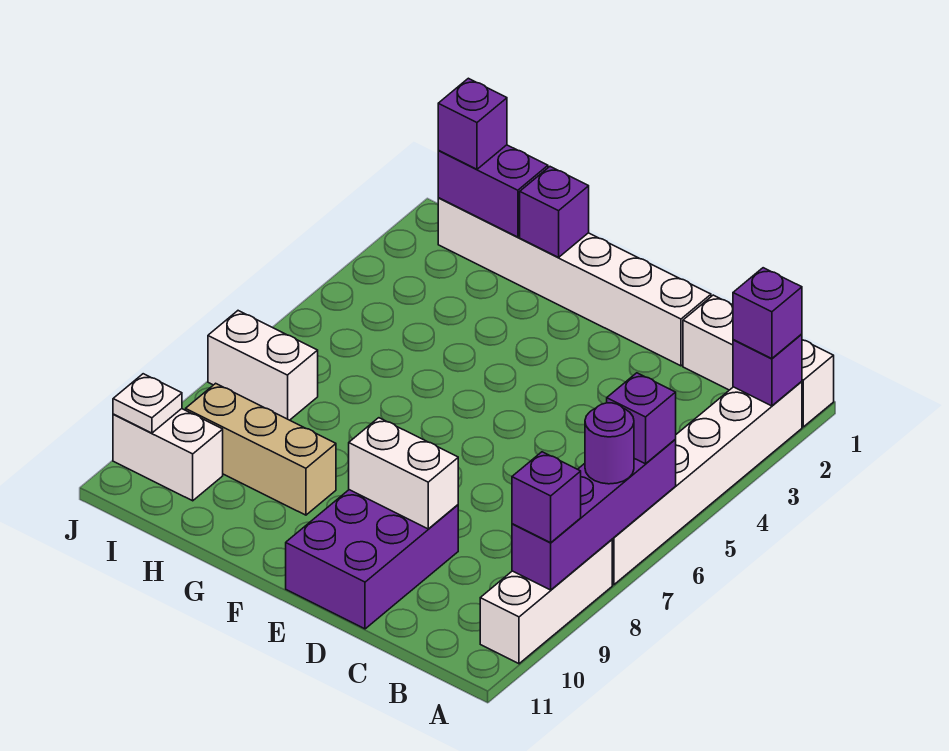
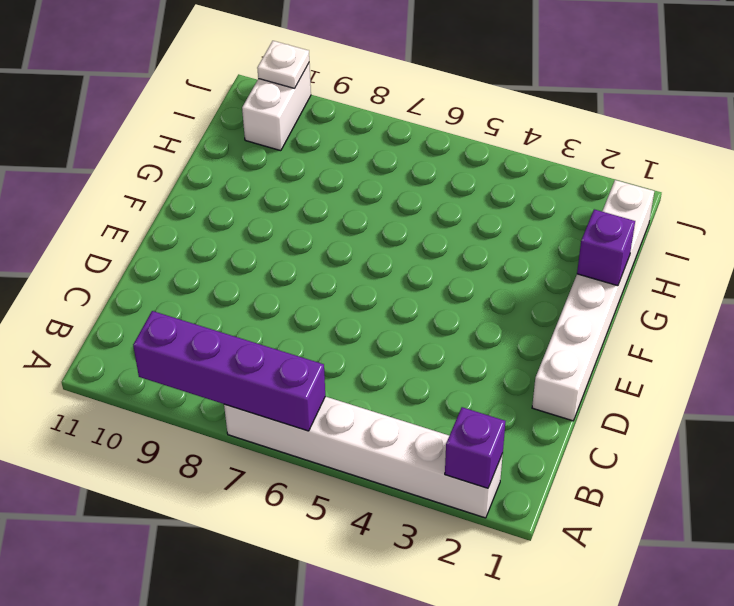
none -> white brick A1:C1 level 1
none -> white brick A8:A10 level 1
none -> purple brick D9:E11 level 1

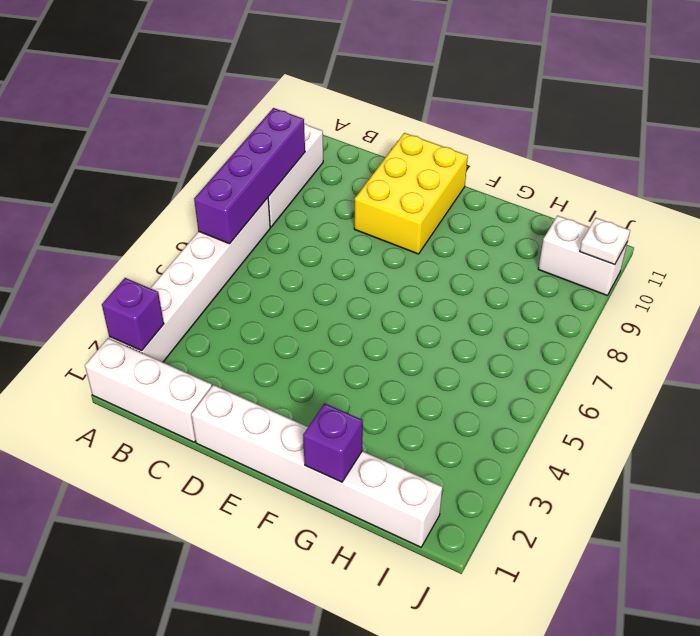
yellow brick D9:E11 level 1 -> purple brick D9:E11 level 1
none -> tan brick G9:I9 level 1
none -> white brick I7:J7 level 1
none -> white brick D9:E9 level 2

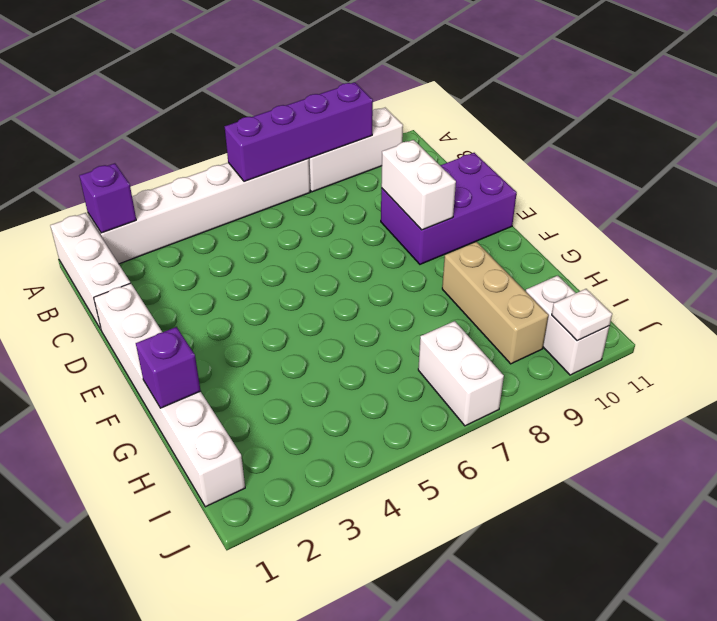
none -> purple brick H1:I1 level 2
none -> purple brick A2 level 3
none -> purple brick A6 level 3

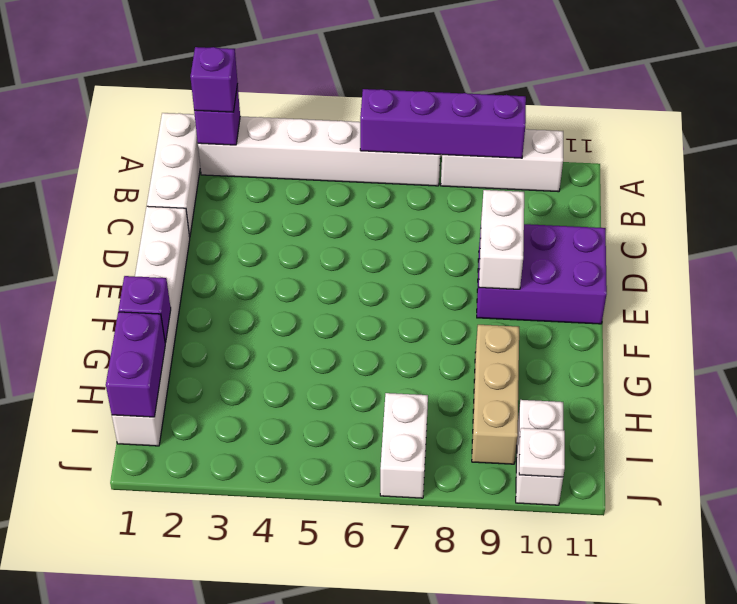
none -> purple brick A6 level 3
none -> purple round brick A7 level 3
none -> purple brick A9 level 3

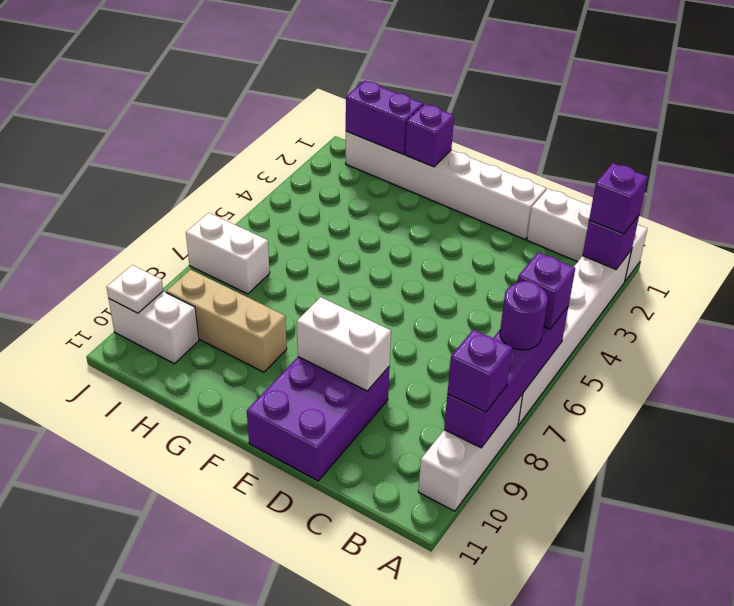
none -> purple brick I1 level 3

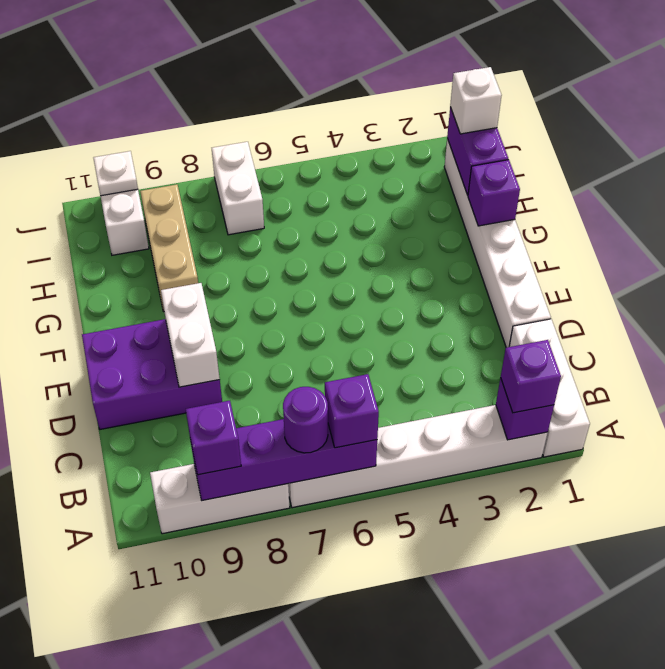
white brick I1 level 3 -> purple brick I1 level 3

